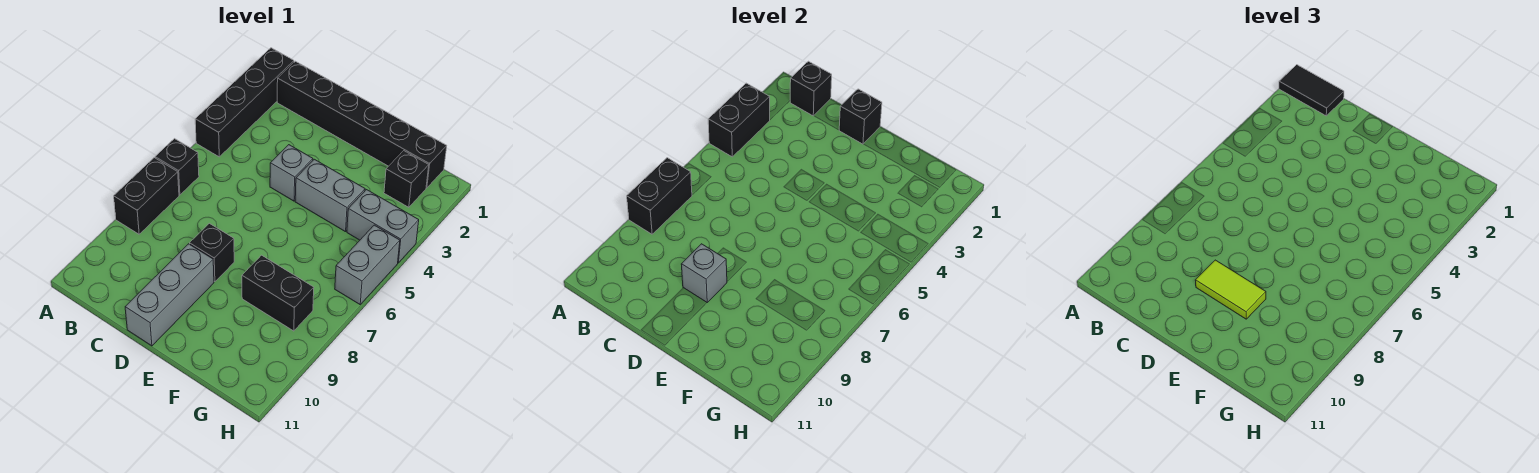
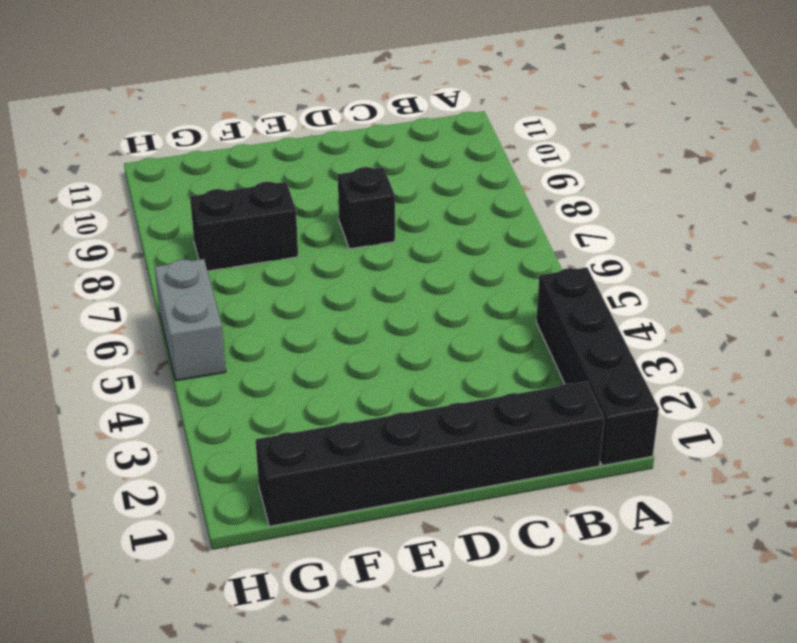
none -> black brick A6 level 1
none -> black brick A7:A8 level 1
none -> grey brick D4 level 1

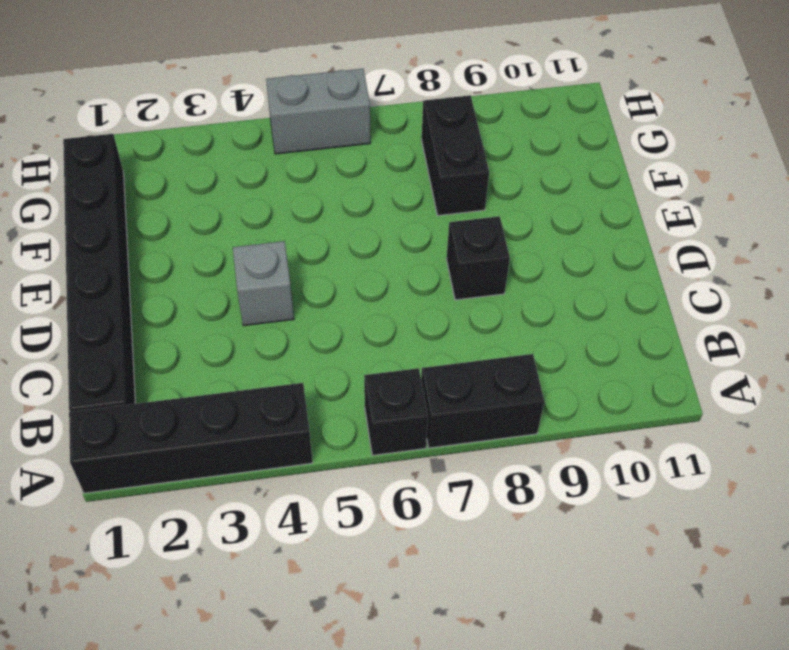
none -> grey brick D9:D11 level 1
none -> grey brick E4:F4 level 1
none -> black brick G2 level 1

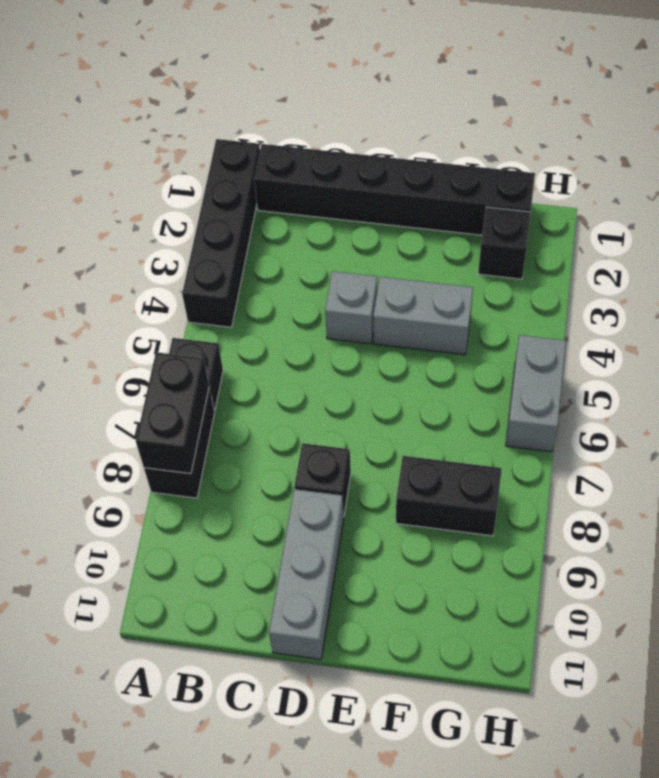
none -> grey brick G4:H4 level 1
none -> black brick A3:A4 level 2
none -> black brick B1 level 2

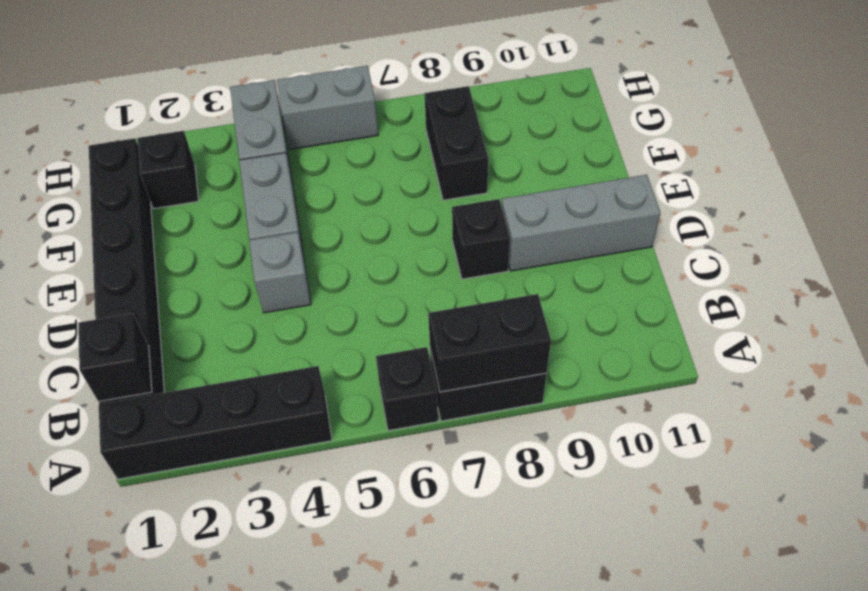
none -> black brick A3:A4 level 2
none -> black brick D1 level 2
none -> grey brick D9 level 2

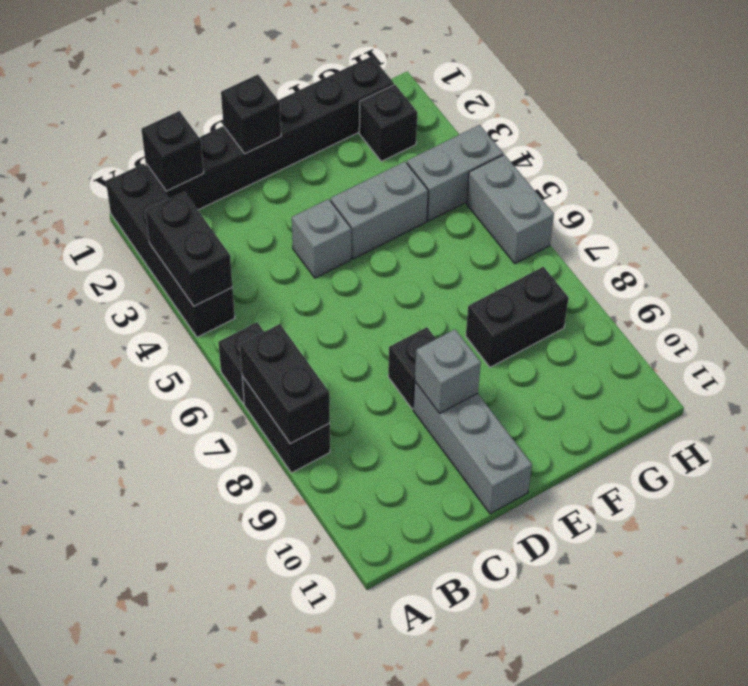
none -> black tile A1:B1 level 3
none -> lime tile D9:E9 level 3

